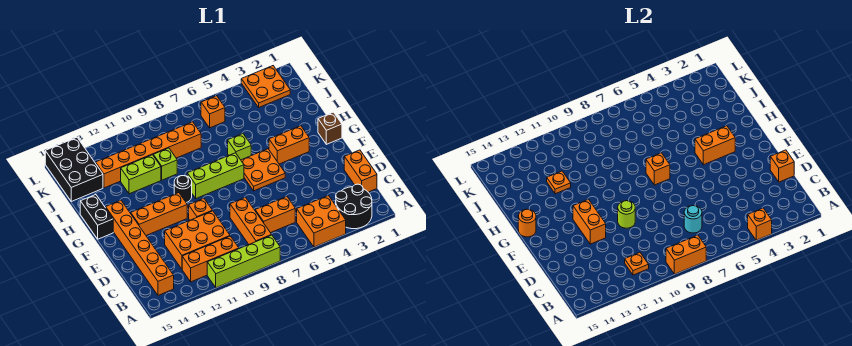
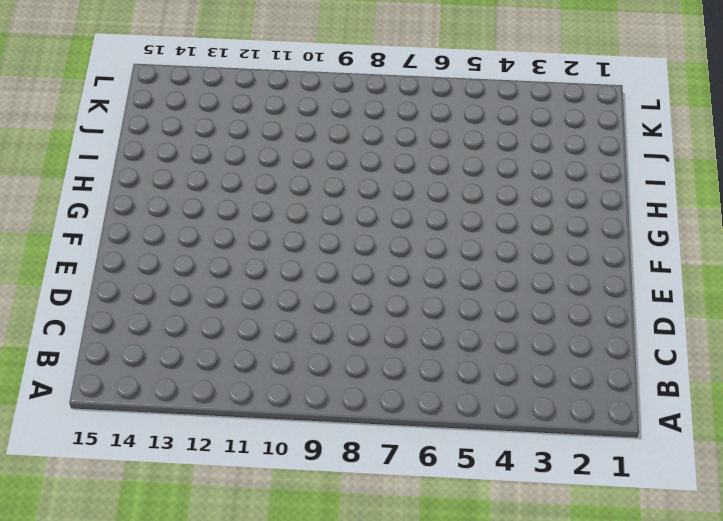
none -> black round brick A2:B3 level 1
none -> orange brick A4:B5 level 1
none -> lime brick A8:A11 level 1
none -> orange brick B8:D8 level 1

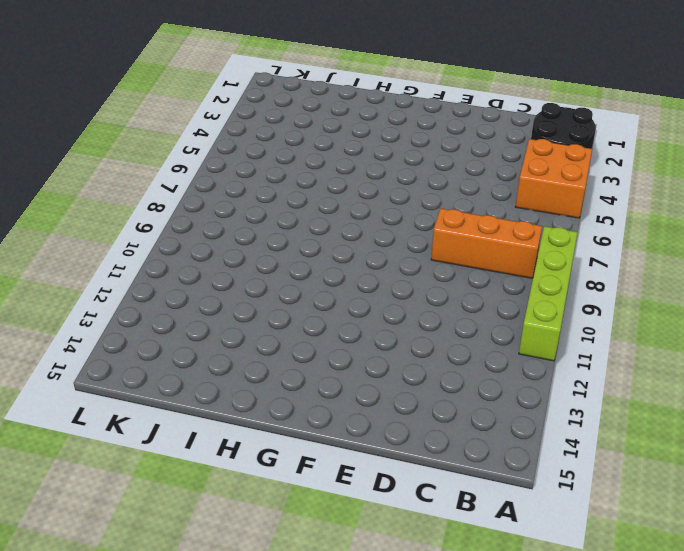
none -> orange brick B10:B12 level 1
none -> orange brick B14:G14 level 1
none -> orange brick C1:D1 level 1
none -> orange brick C6:C7 level 1

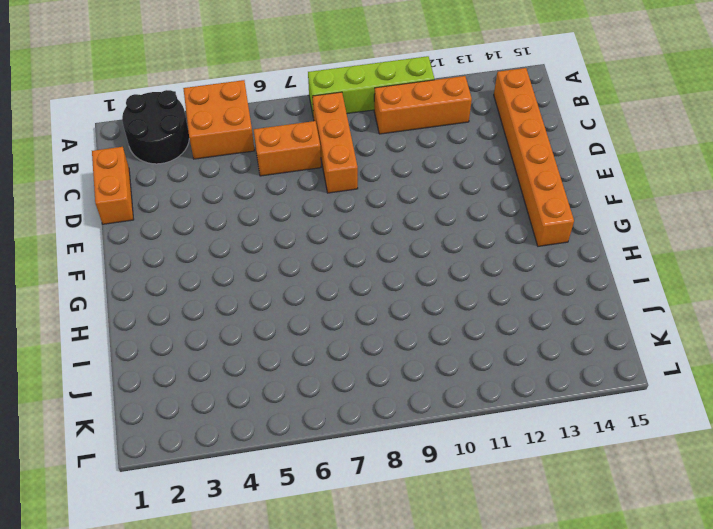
none -> orange brick C10:D12 level 1
none -> orange brick E10 level 1
none -> orange plate F5:G6 level 1
none -> orange brick F11:F13 level 1

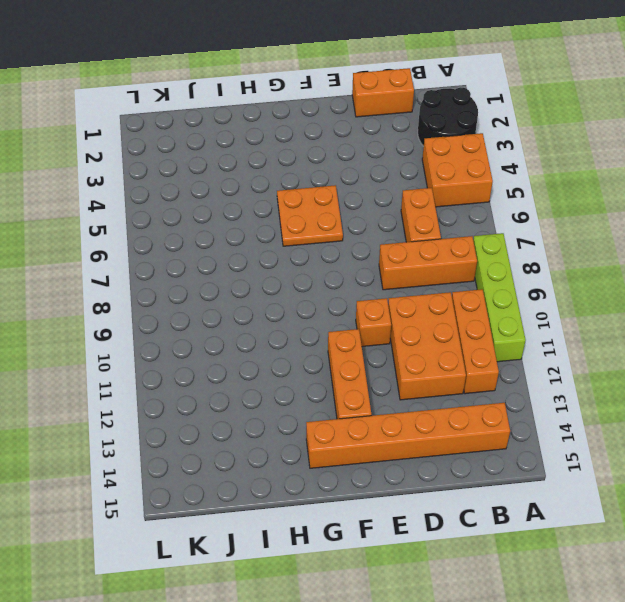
none -> brown brick G1 level 1
none -> orange brick G3:G4 level 1
none -> lime brick G7:G9 level 1
none -> black round brick G10 level 1

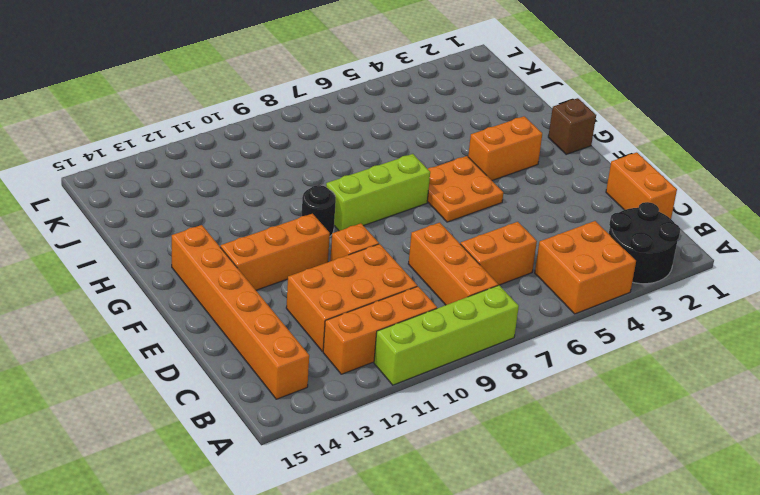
none -> black brick G15:H15 level 1
none -> lime brick H6 level 1
none -> lime brick I10 level 1
none -> lime brick I11:I12 level 1

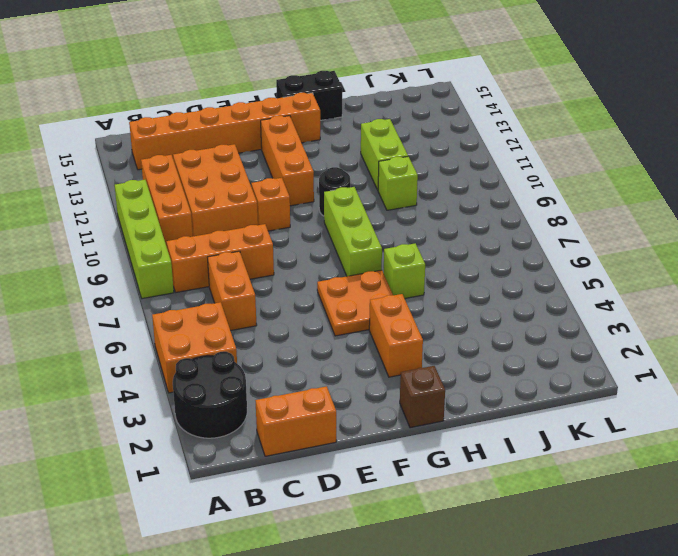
none -> orange brick J8:J13 level 1
none -> black brick J14:L15 level 1
none -> orange plate K2:L3 level 1
none -> orange brick K6 level 1

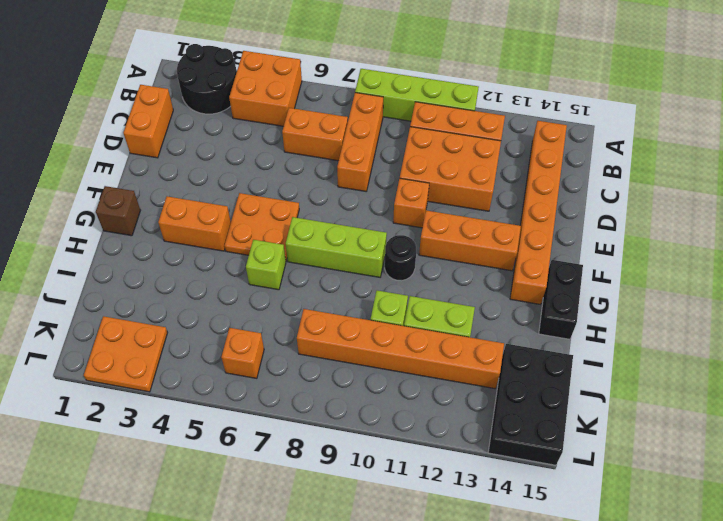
none -> orange brick A4 level 2
none -> orange brick A8:A9 level 2
none -> orange plate B11 level 2
none -> cyan round brick C7 level 2

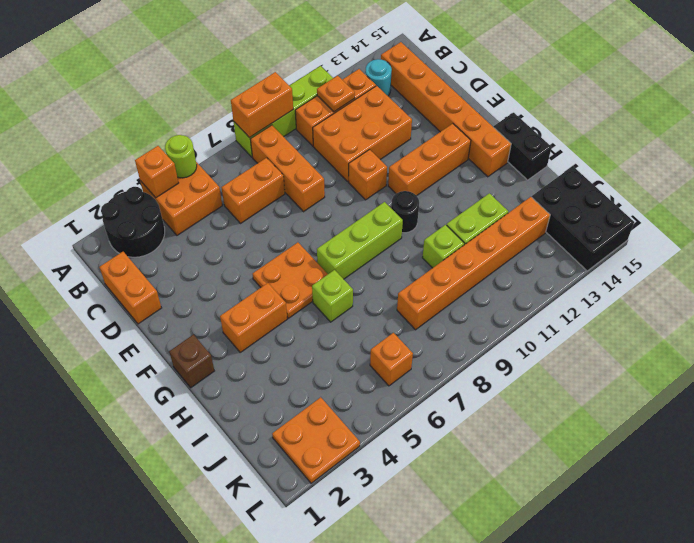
lime round brick A5 level 2 -> lime round brick E10 level 2
cyan round brick B13 level 1 -> cyan round brick C7 level 2
none -> orange brick D1 level 2
none -> orange brick E12:F12 level 2
none -> orange brick G3:G4 level 2
none -> orange brick G7 level 2

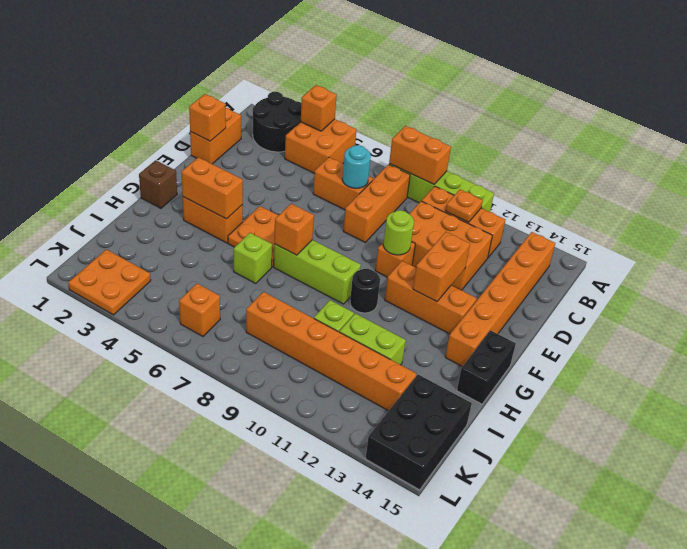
none -> orange round brick G15 level 2
none -> orange plate I12 level 2

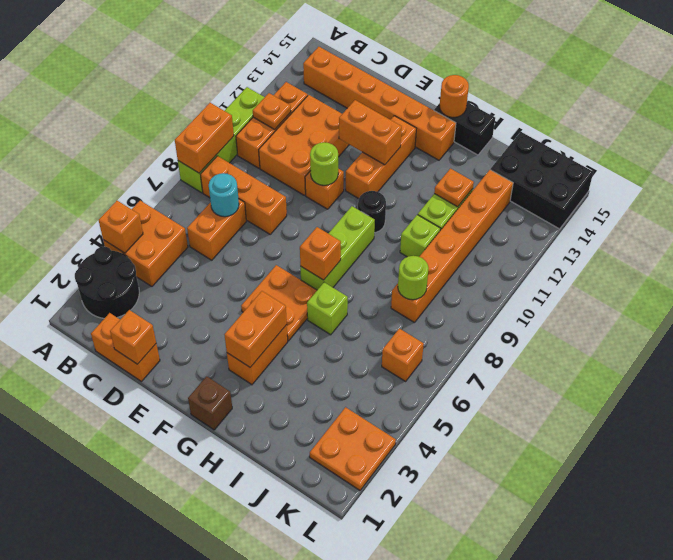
lime round brick J8 level 2 -> none

